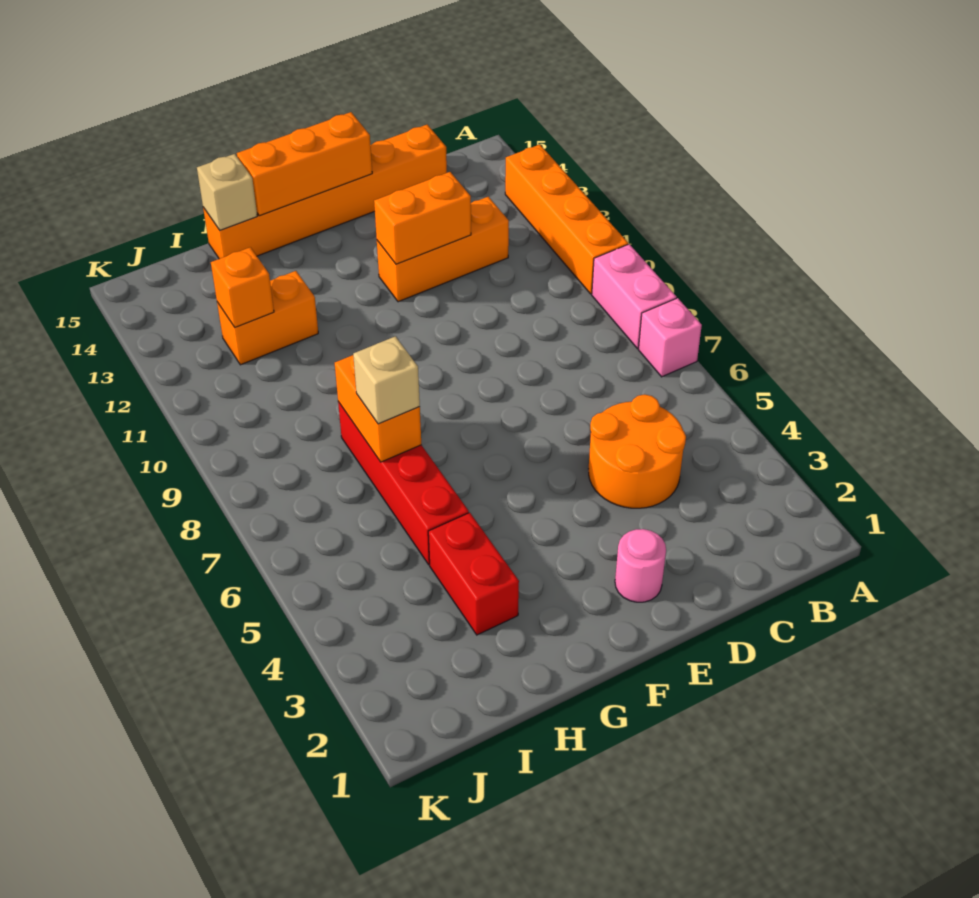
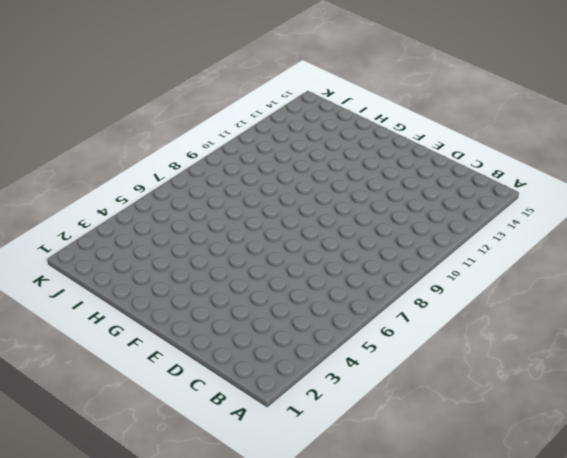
none -> pink brick A7 level 1
none -> pink brick A8:A9 level 1
none -> orange brick A10:A13 level 1

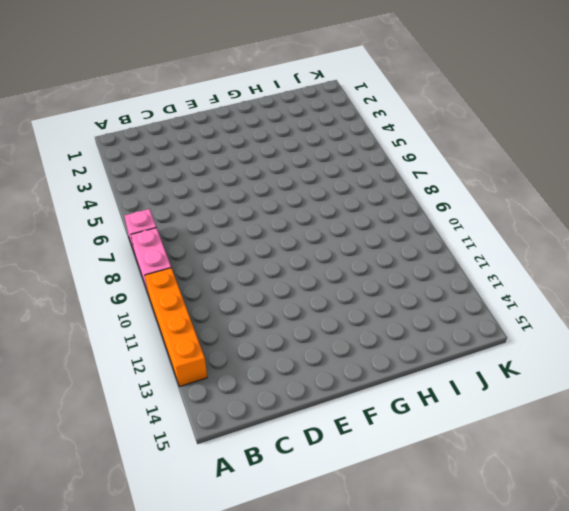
none -> orange round brick C4:D5 level 1
none -> orange brick C12:E12 level 1
none -> orange brick C15:H15 level 1

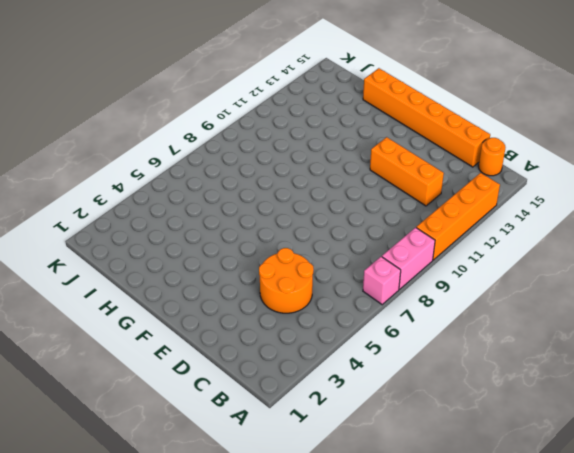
orange round brick B15 level 1 -> none
none -> pink round brick E2 level 1
none -> red brick H3:H4 level 1
none -> red brick H5:H8 level 1

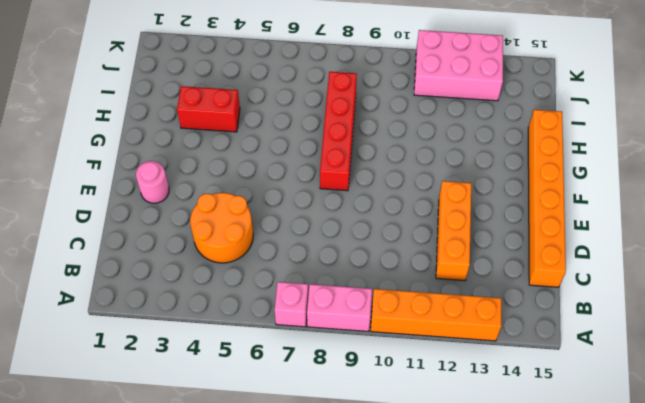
red brick F8:I8 level 1 -> red brick H5:H8 level 1
pink brick J11:K13 level 1 -> none
none -> orange brick H12:I12 level 1
none -> orange brick D12:E12 level 2
none -> orange brick E15:G15 level 2

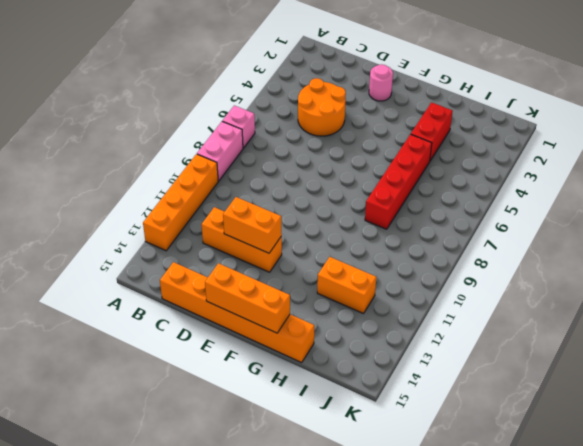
none -> orange brick H7:H8 level 2
none -> tan brick H15 level 2
none -> orange brick I12 level 2

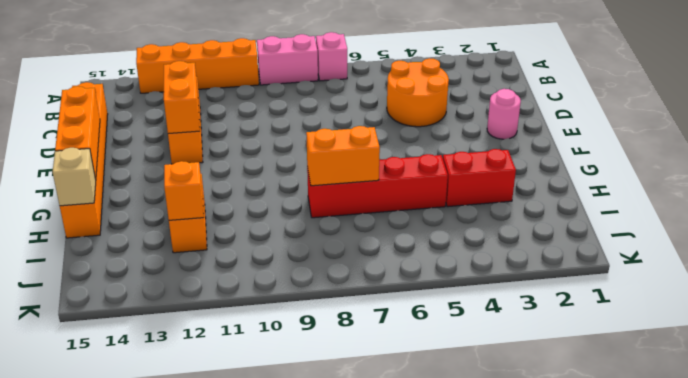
none -> tan brick H7 level 3

